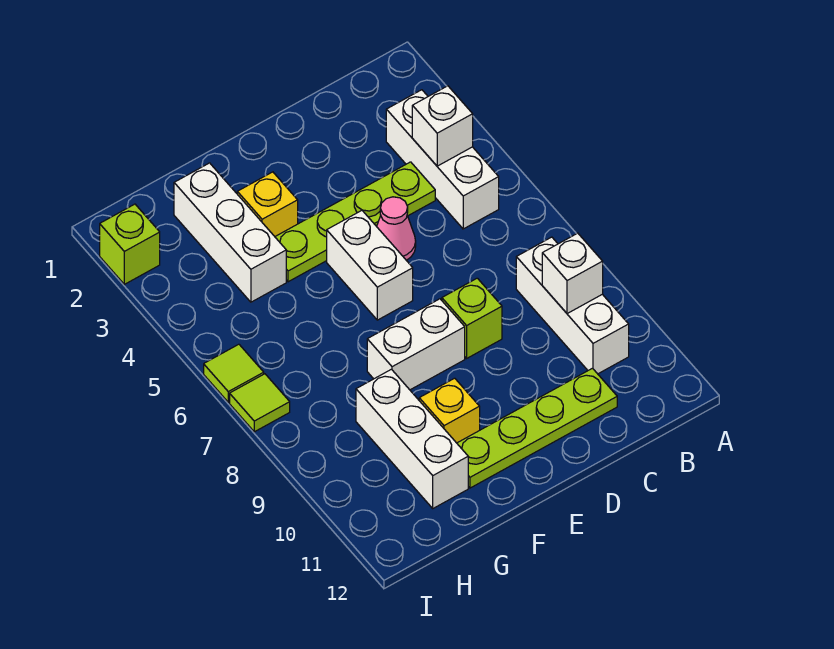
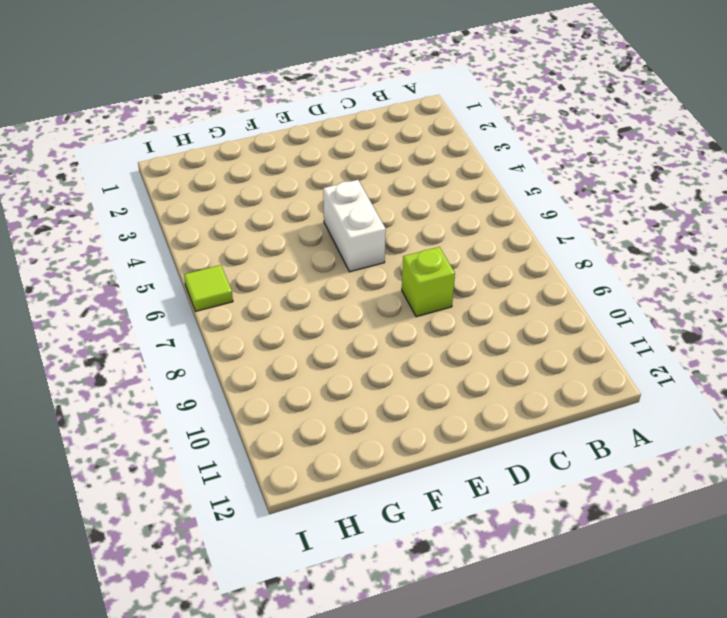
none -> white brick B3:B5 level 1
none -> white brick B8:B10 level 1
none -> lime plate C4:F4 level 1

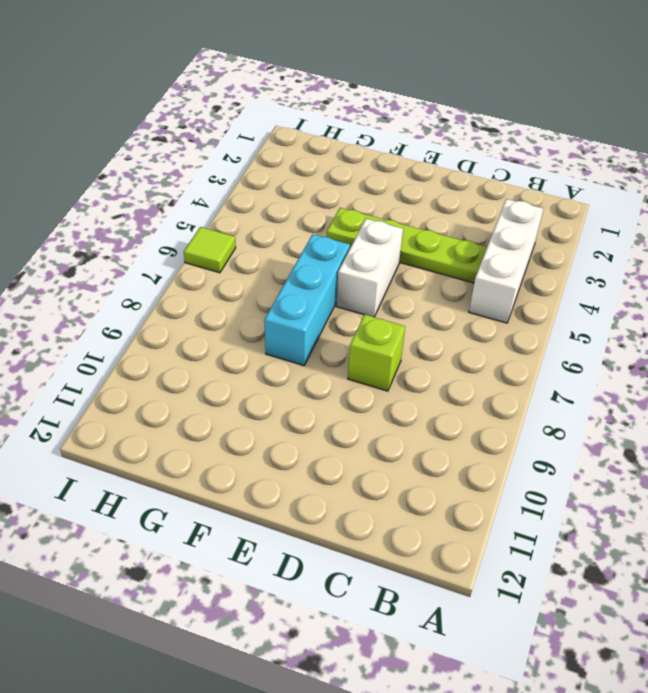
cyan brick F6:F8 level 1 -> white brick E8:F8 level 1
none -> white brick B8:B10 level 1
none -> lime plate C11:F11 level 1
none -> pink cone D5 level 1

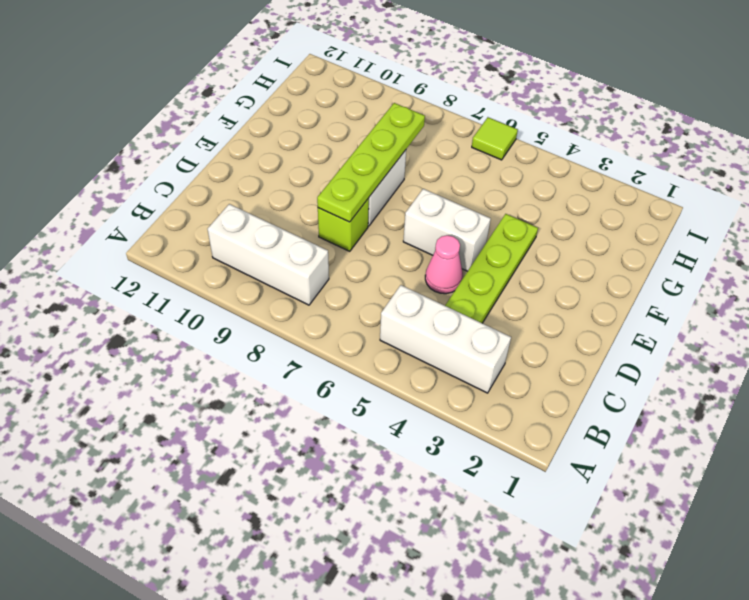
lime plate D8:G8 level 2 -> lime plate C11:F11 level 1
none -> yellow brick F3 level 1
none -> yellow brick F10 level 1
none -> white brick G2:G4 level 1

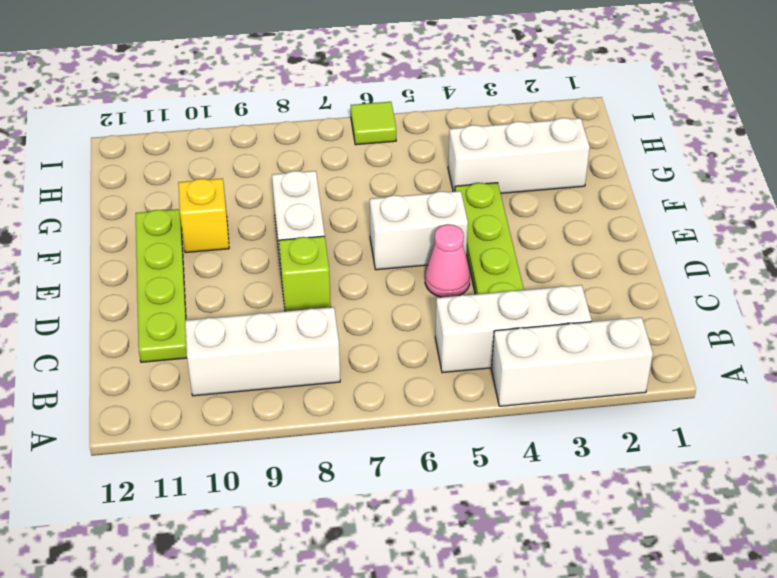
white brick A2:A4 level 1 -> white brick G9:G11 level 1
none -> yellow brick F3 level 1
none -> lime brick I2 level 1
none -> lime tile I7 level 1

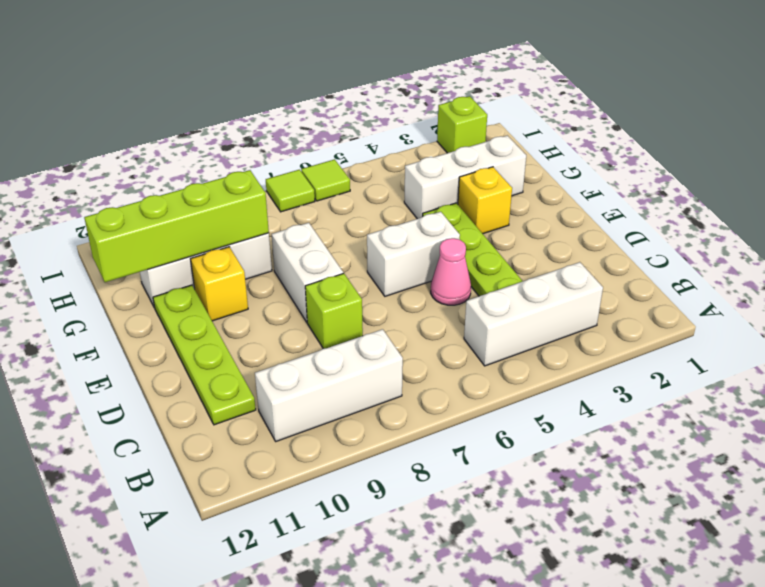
lime brick G9:G12 level 2 -> none
none -> white brick B4 level 2
none -> white brick B9 level 2

